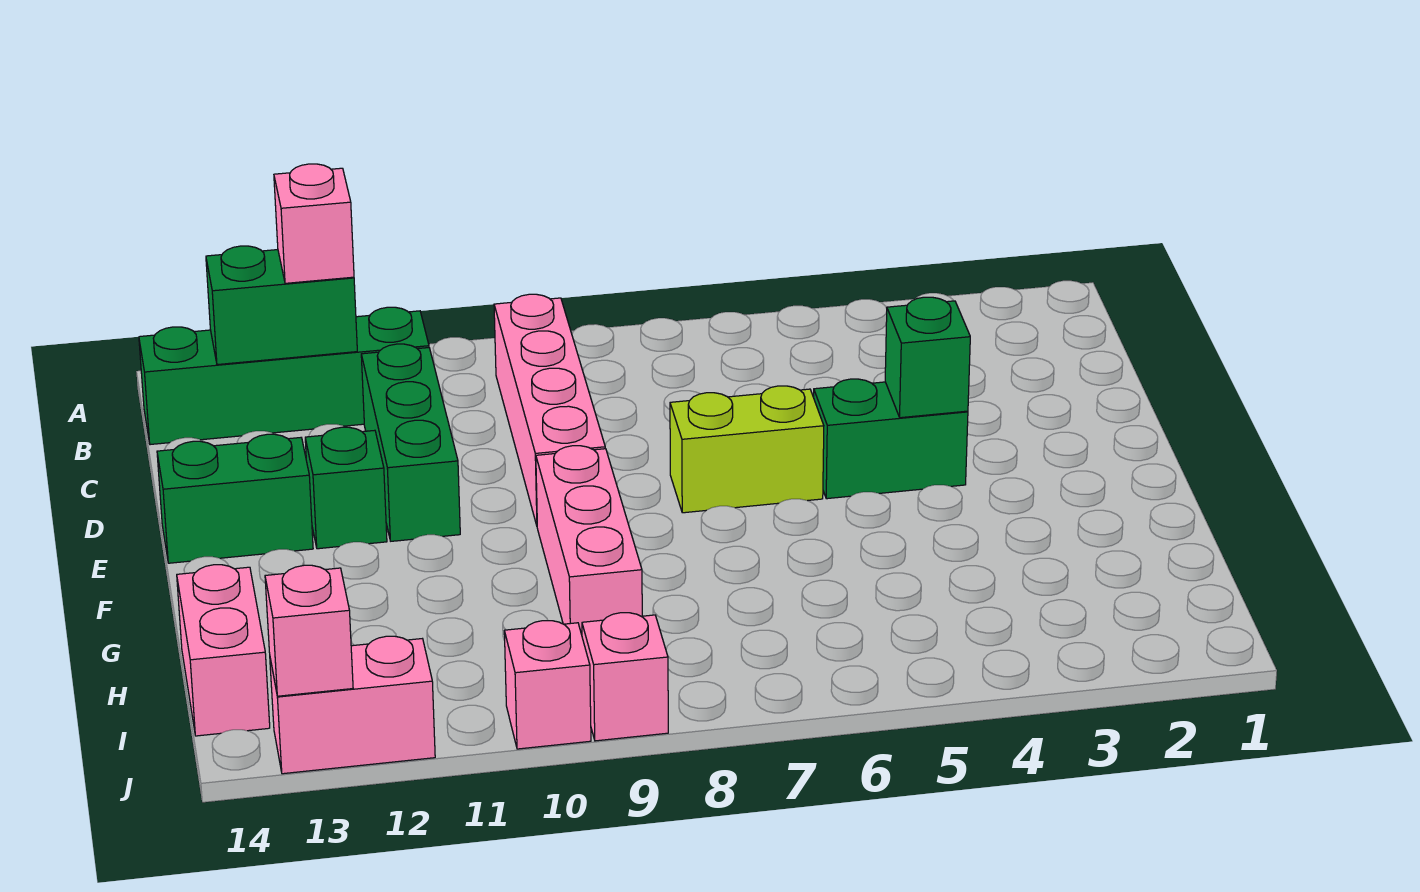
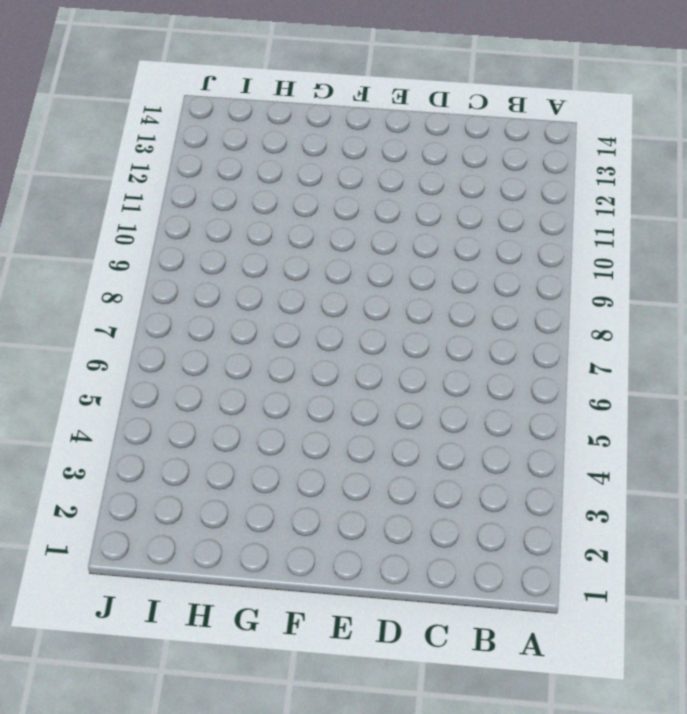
none -> pink brick B9:E9 level 1
none -> green brick B11:B14 level 1
none -> green brick C11:E11 level 1

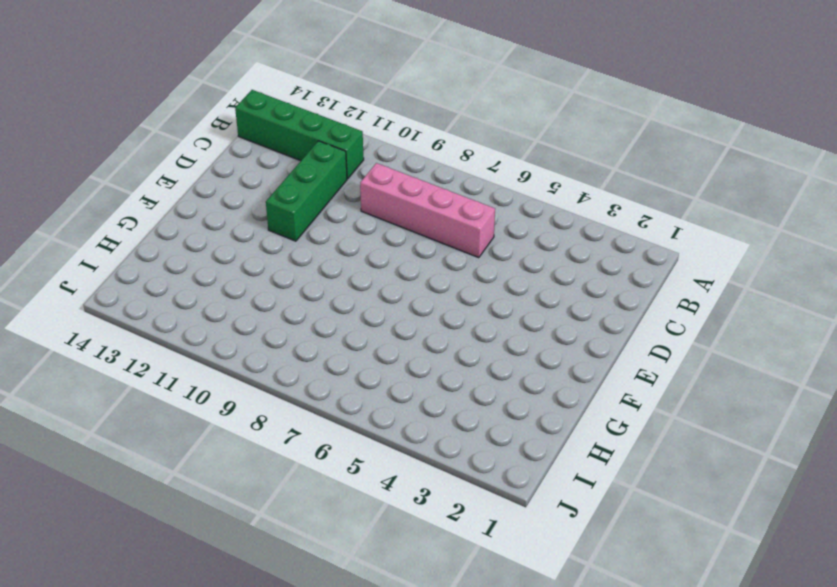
pink brick C6:C9 level 1 -> pink brick B9:E9 level 1
none -> green brick E4:E5 level 1
none -> lime brick E6:E7 level 1
none -> green brick E12 level 1

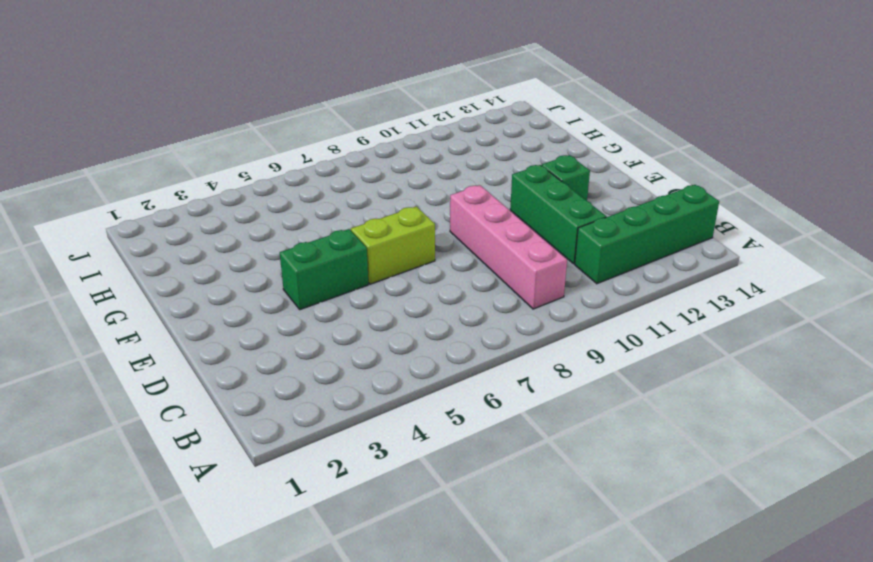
none -> green brick E13:E14 level 1
none -> pink brick F9:H9 level 1
none -> pink brick H14:I14 level 1

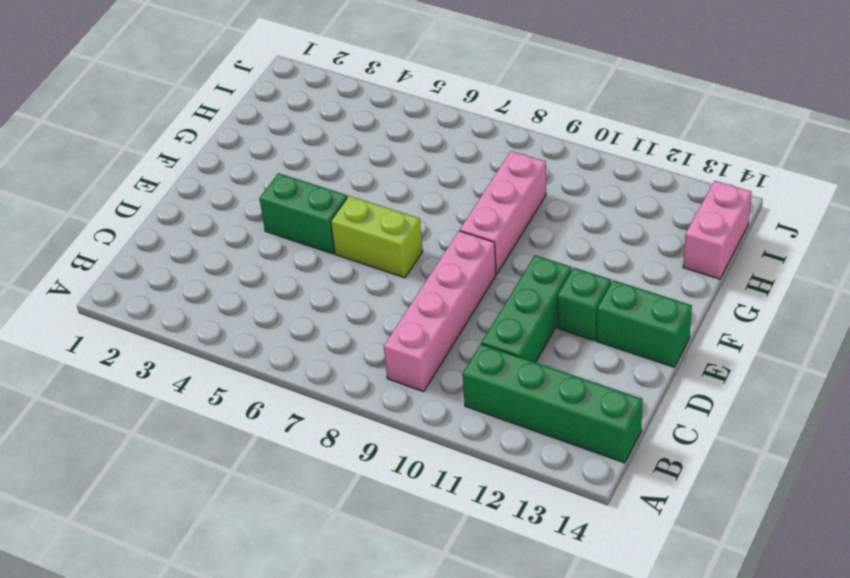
none -> pink brick J9 level 1
none -> pink brick J10 level 1
none -> pink brick J12:J13 level 1

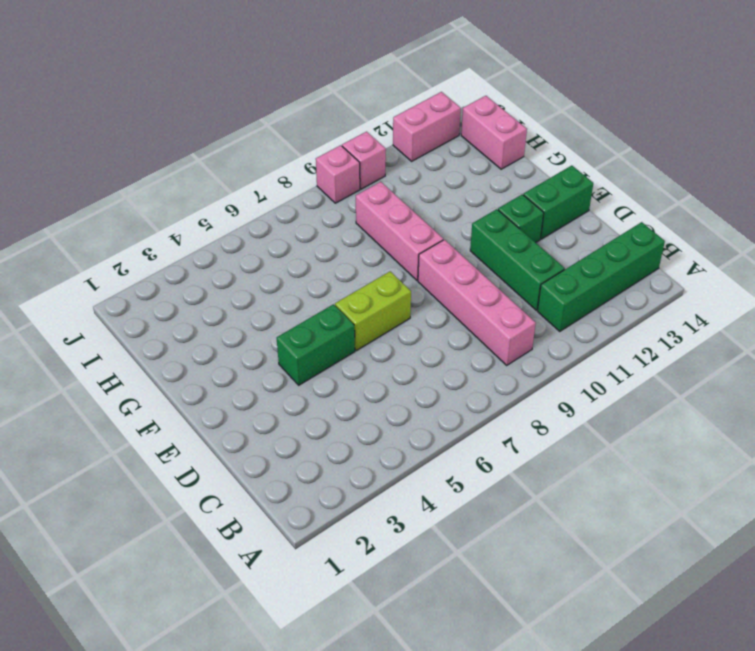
none -> green brick B12:B13 level 2
none -> green brick E4 level 2
none -> pink brick J13 level 2

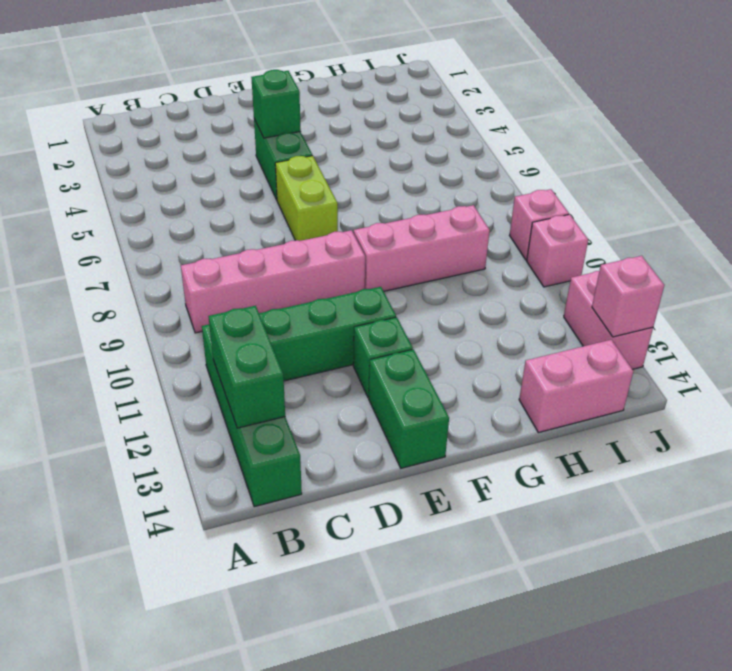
none -> pink brick B12 level 3

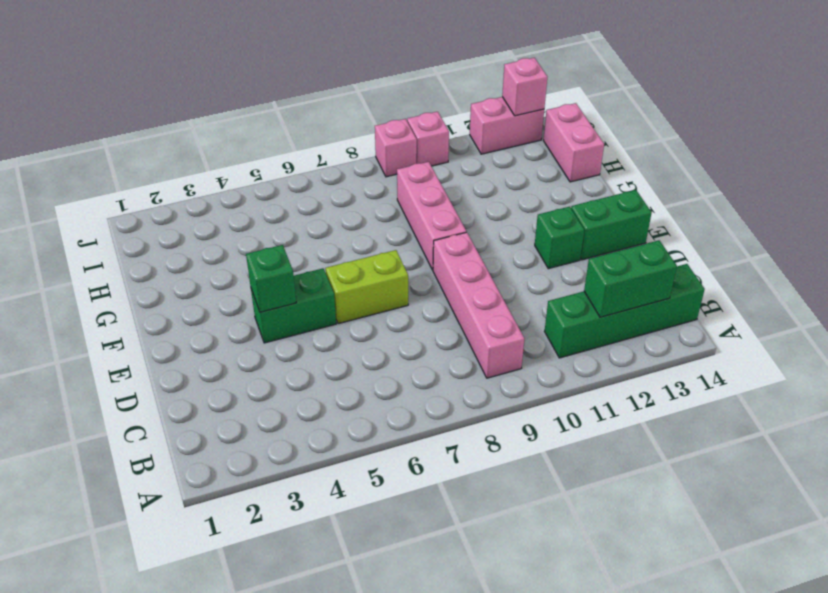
none -> green brick C11:E11 level 1
none -> pink brick B12 level 3

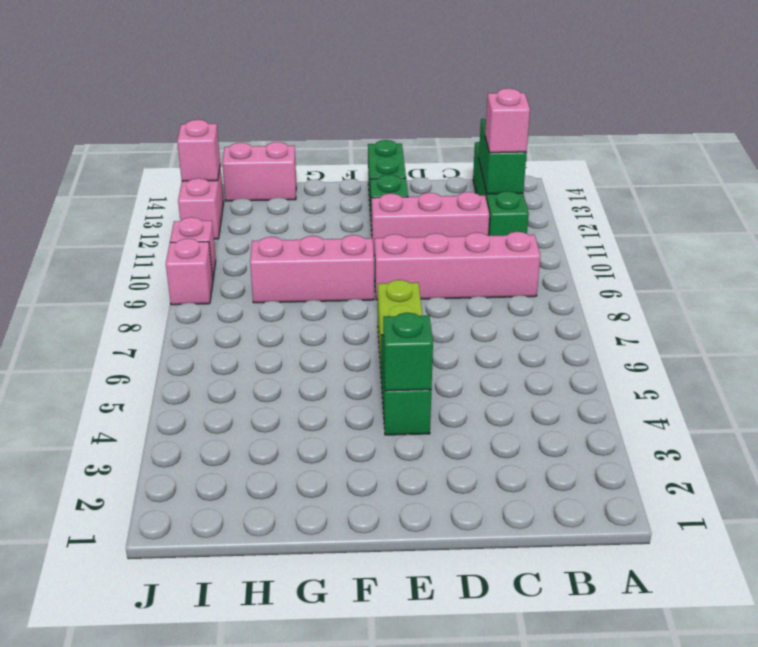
pink brick C11:E11 level 1 -> green brick C11:E11 level 1

